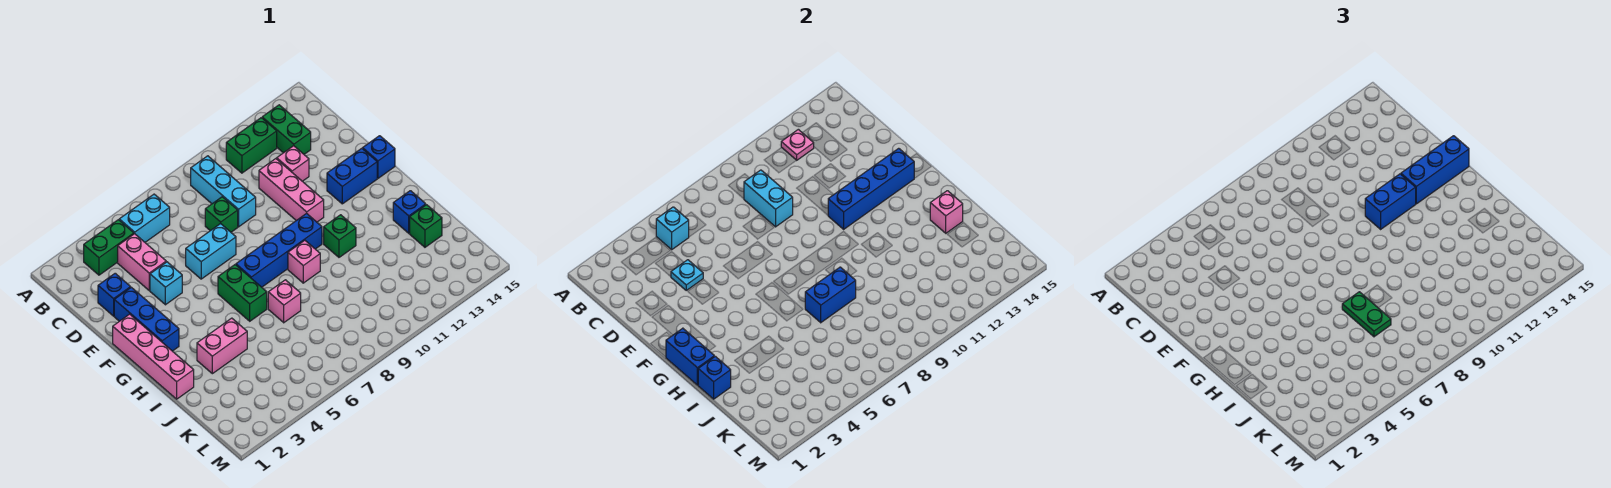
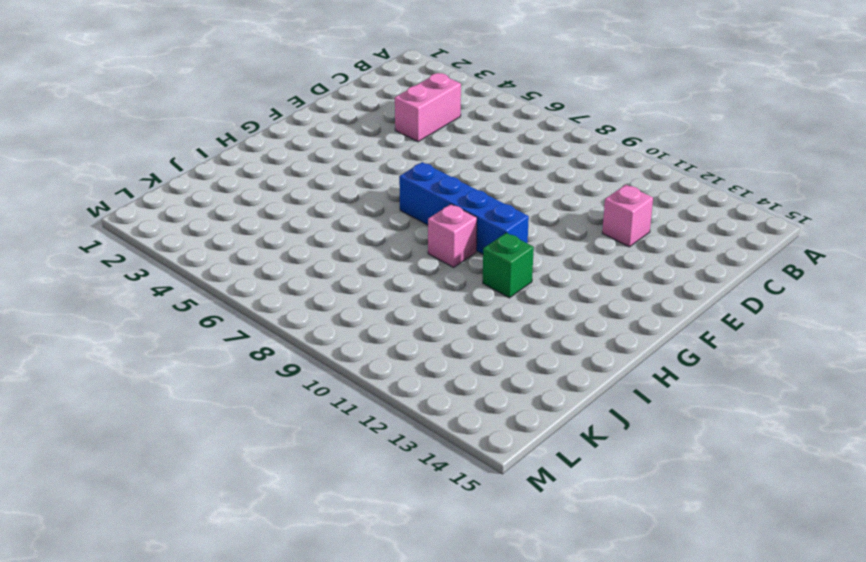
none -> green brick B3:B4 level 1
none -> cyan brick B5:B6 level 1
none -> cyan brick B9:D9 level 1
none -> green brick B11:B12 level 1

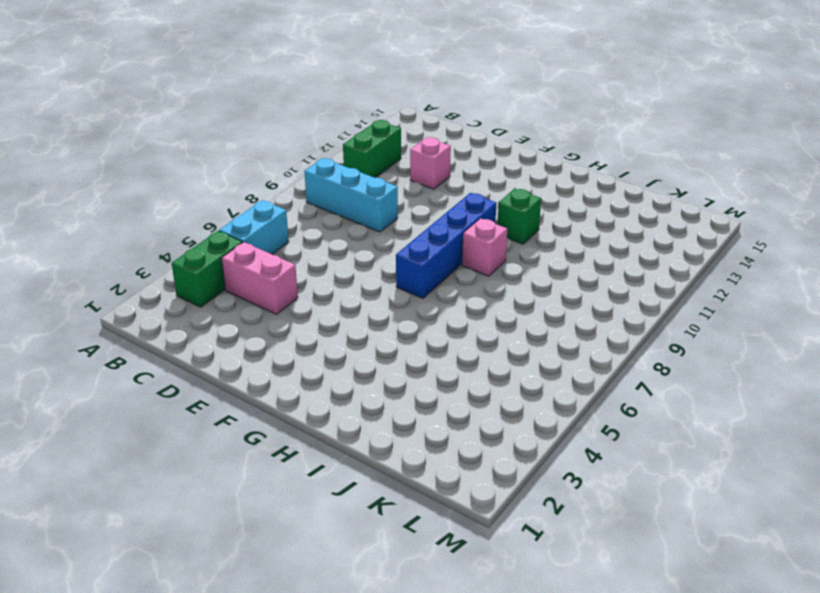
none -> green brick B13:C13 level 1
none -> blue brick D2 level 1
none -> green brick D8 level 1
none -> pink brick D11:F11 level 1

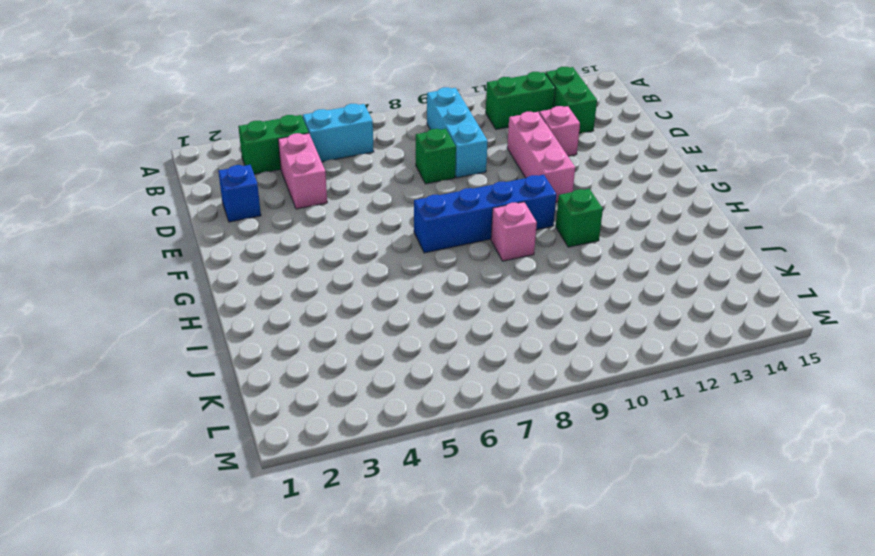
none -> blue brick E2:G2 level 1
none -> cyan brick E4 level 1
none -> cyan brick E6:E7 level 1
none -> pink brick F1:I1 level 1

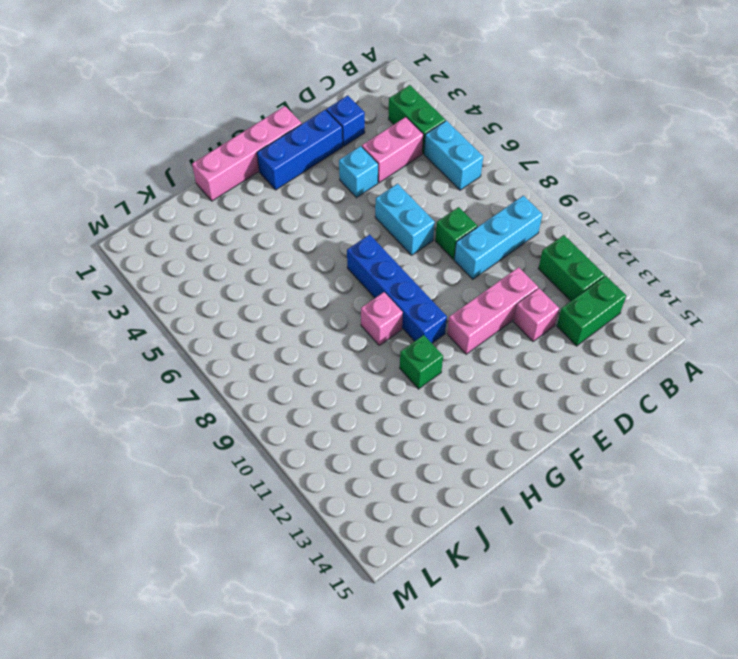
none -> blue brick F13:F14 level 1
none -> blue brick F15 level 1
none -> green brick G6:H6 level 1
none -> pink brick I3:I4 level 1

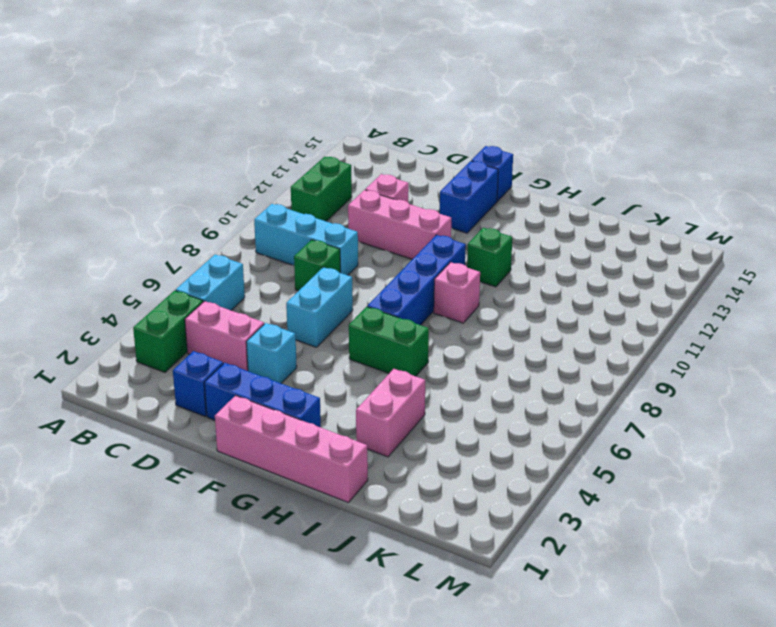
none -> green brick B13:C13 level 1
none -> pink brick I7 level 1
none -> blue brick I14 level 1
none -> green brick J14 level 1

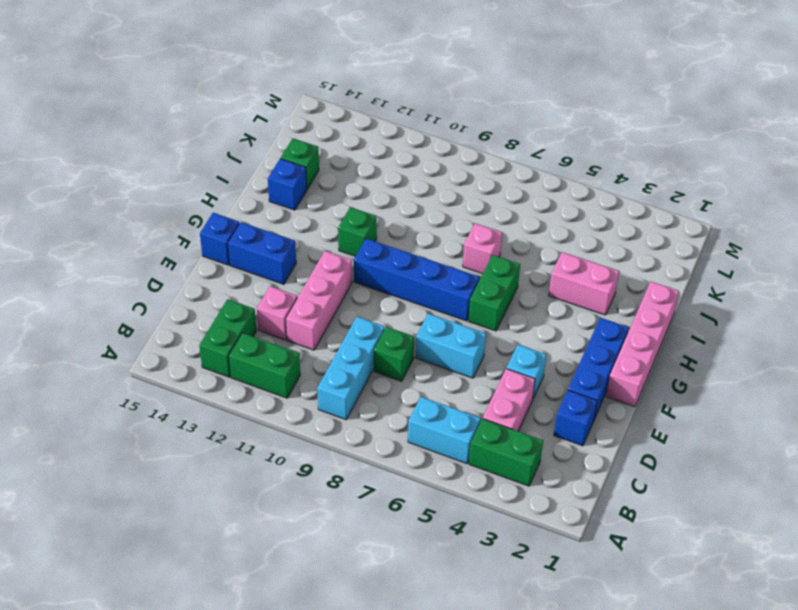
none -> pink brick H9 level 1
none -> cyan brick B5 level 2
none -> pink plate B12 level 2
none -> cyan brick C9:D9 level 2

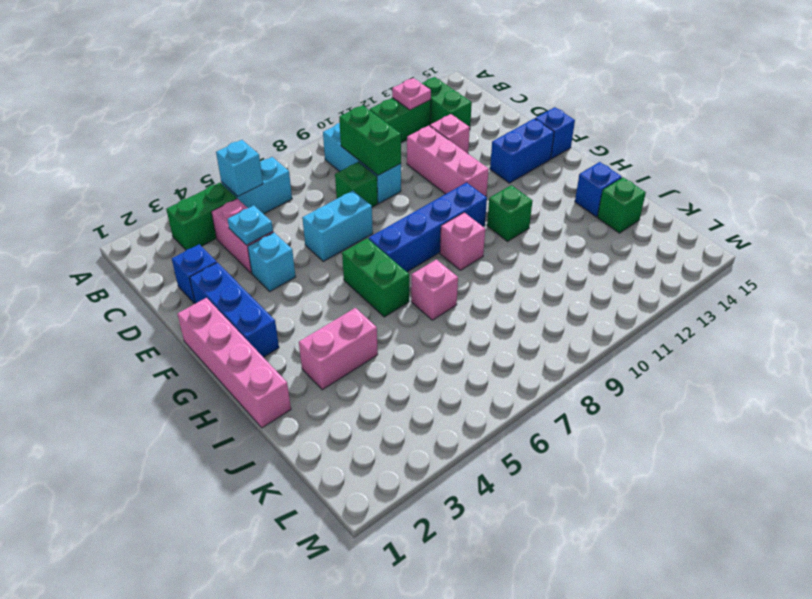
green brick C9:D9 level 2 -> cyan brick C9:D9 level 2
none -> blue brick F11:F14 level 2
none -> blue brick G1:H1 level 2
none -> blue brick I1 level 2
none -> blue brick I7:I8 level 2

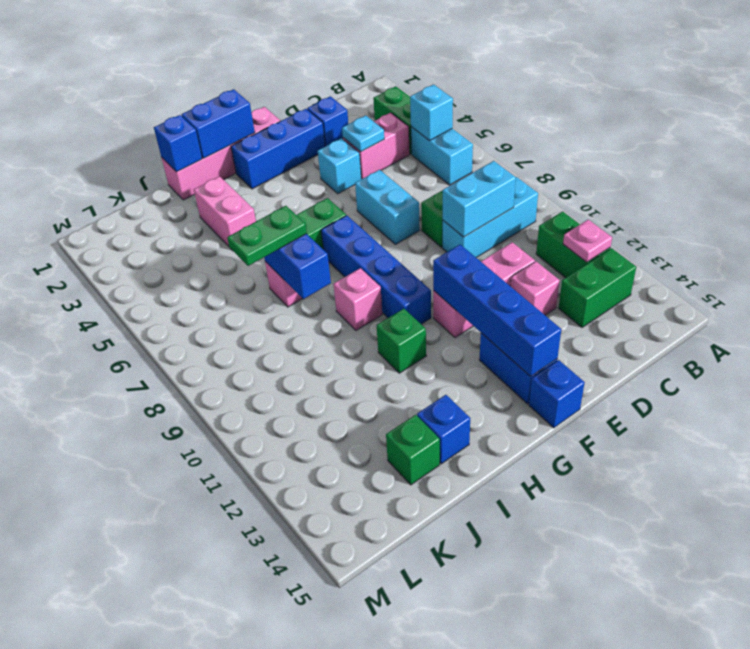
none -> pink brick I14 level 2
none -> blue brick F11:F12 level 3
none -> blue brick F13:F15 level 3

